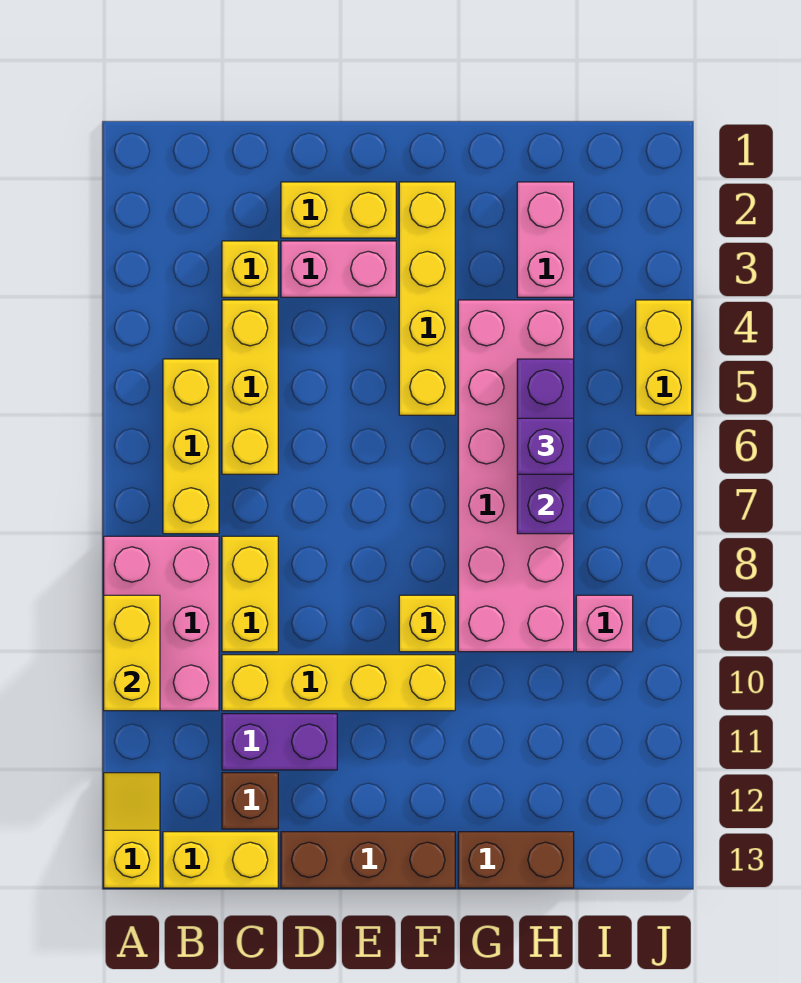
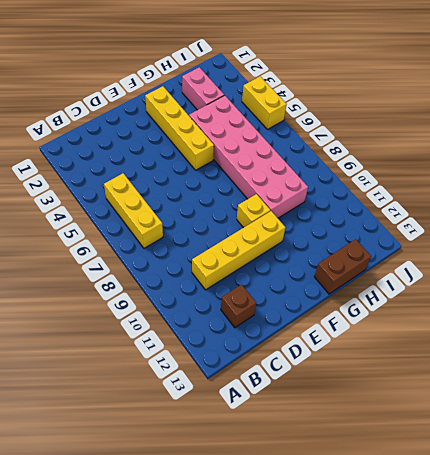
none -> pink brick A8:B10 level 1
none -> yellow slope A12:A13 level 1 top 13
none -> yellow brick B13:C13 level 1

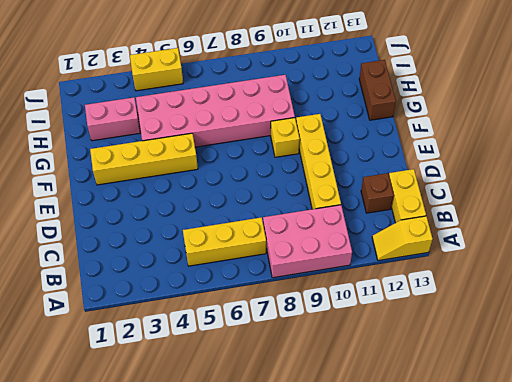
none -> yellow brick C3 level 1
none -> yellow brick C4:C6 level 1
none -> yellow brick C8:C9 level 1

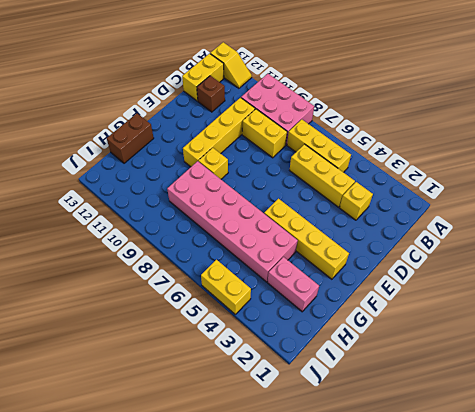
none -> purple brick C11:D11 level 1
none -> yellow brick D2:E2 level 1
none -> pink brick D3:E3 level 1

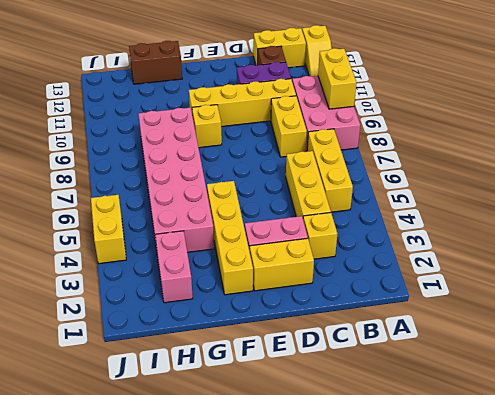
none -> brown brick D13:F13 level 1
none -> pink brick I9 level 1
none -> purple brick H5:H7 level 2

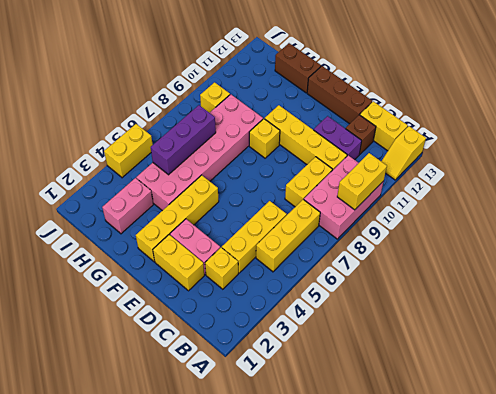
yellow brick I9 level 1 -> pink brick I9 level 1
none -> purple brick H6 level 3

